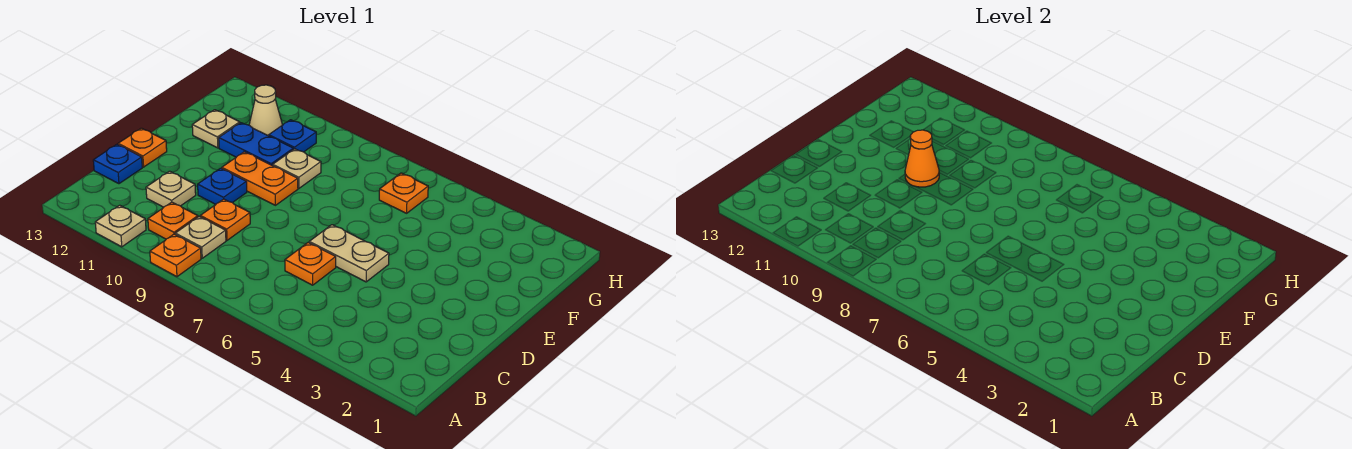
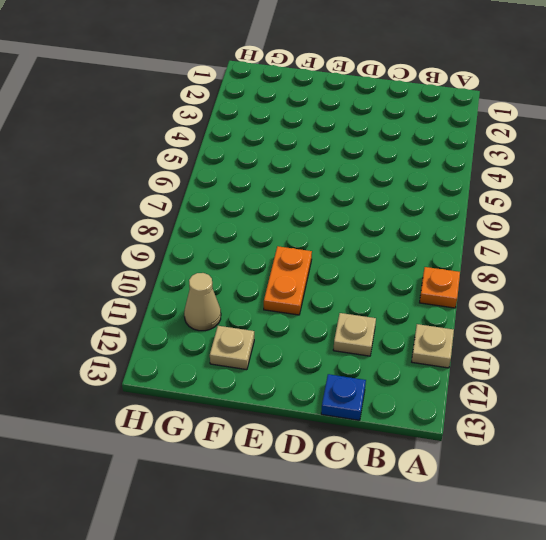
none -> tan plate B9 level 1
none -> orange plate B10 level 1
none -> orange plate C6 level 1

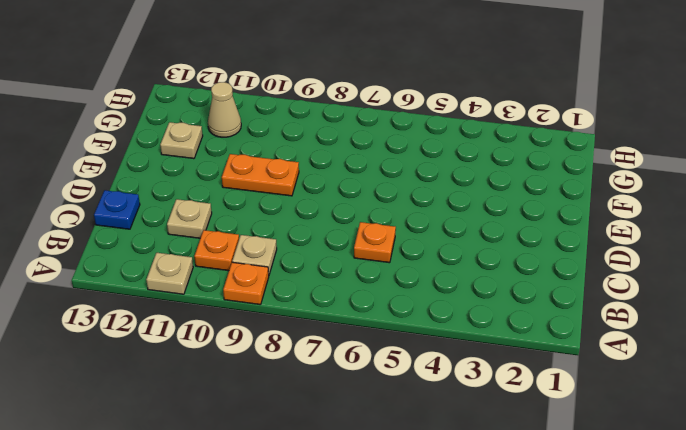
none -> orange plate C9 level 1
none -> tan plate D5:D6 level 1
none -> blue plate D10 level 1

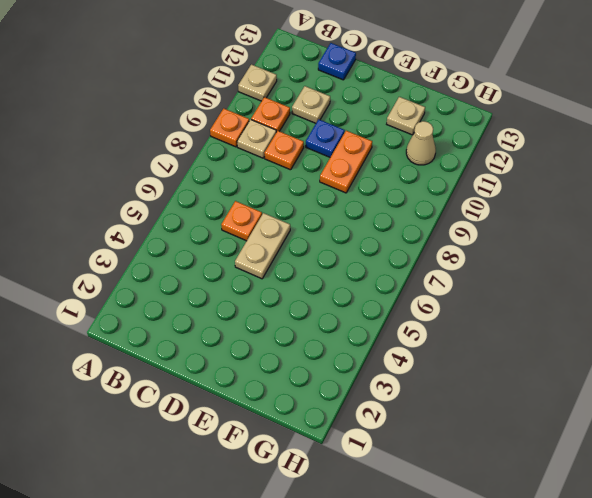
none -> orange plate D13 level 1
none -> tan plate F9 level 1
none -> blue plate F10:F11 level 1

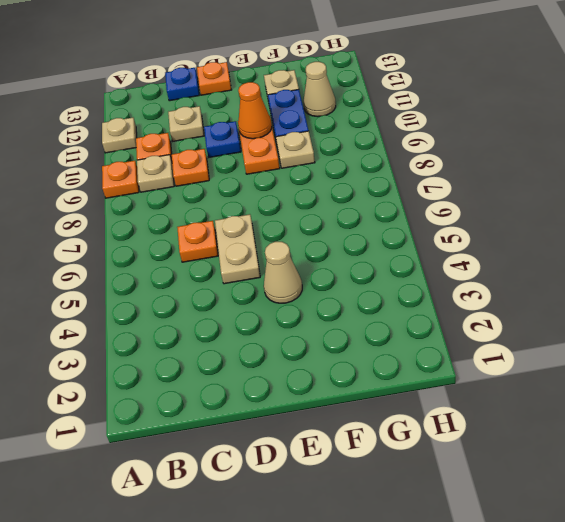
tan cone E4 level 1 -> none
none -> orange plate G6 level 1
none -> blue plate G10 level 1

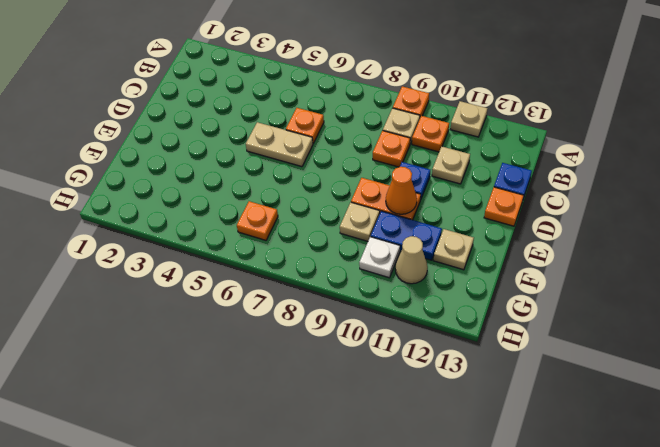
white plate G10 level 1 -> blue plate G10 level 1

